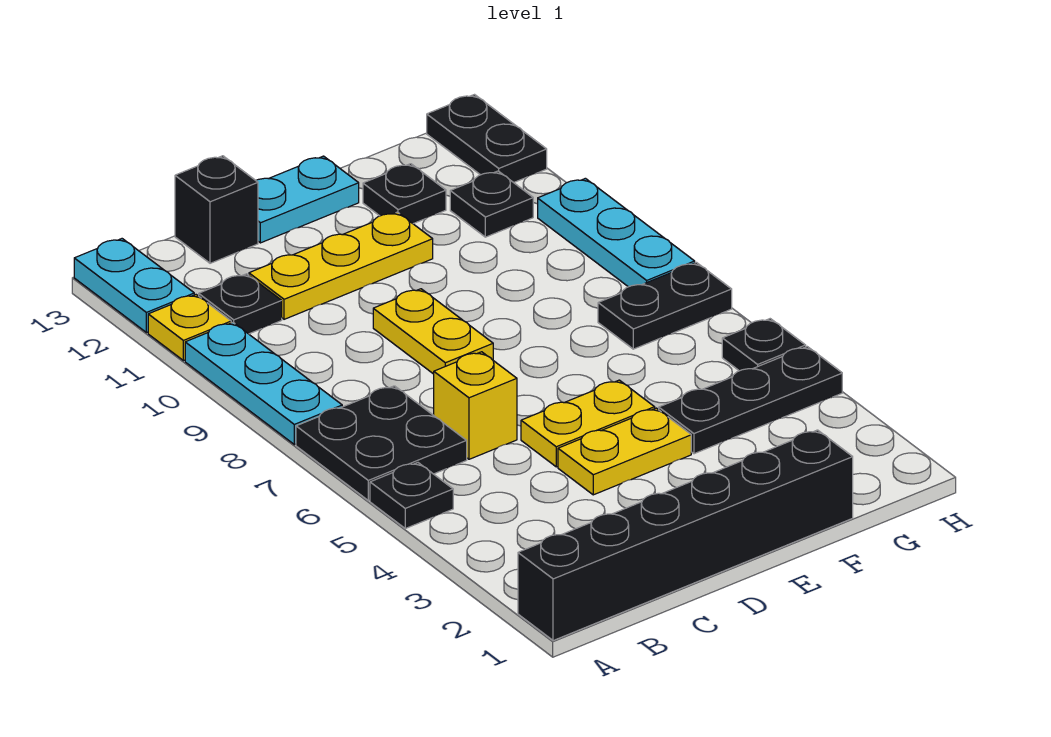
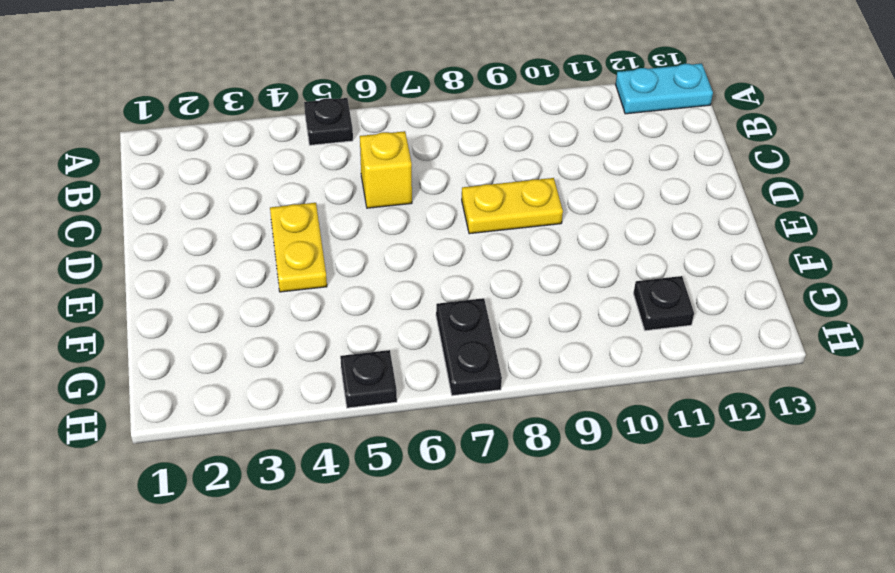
none -> black brick A1:F1 level 1
none -> black plate A6:B7 level 1
none -> cyan plate A8:A10 level 1

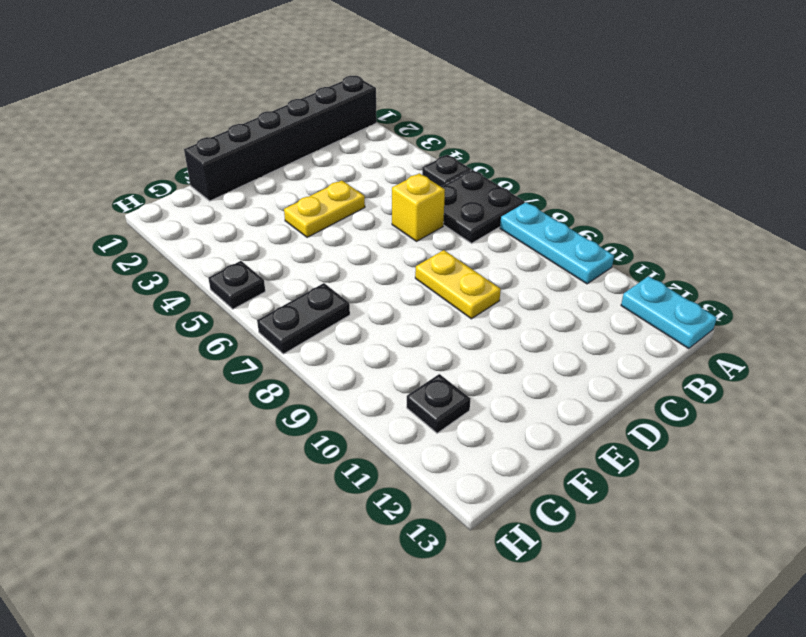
none -> yellow plate A11 level 1
none -> black plate B11 level 1
none -> yellow plate C11:E11 level 1

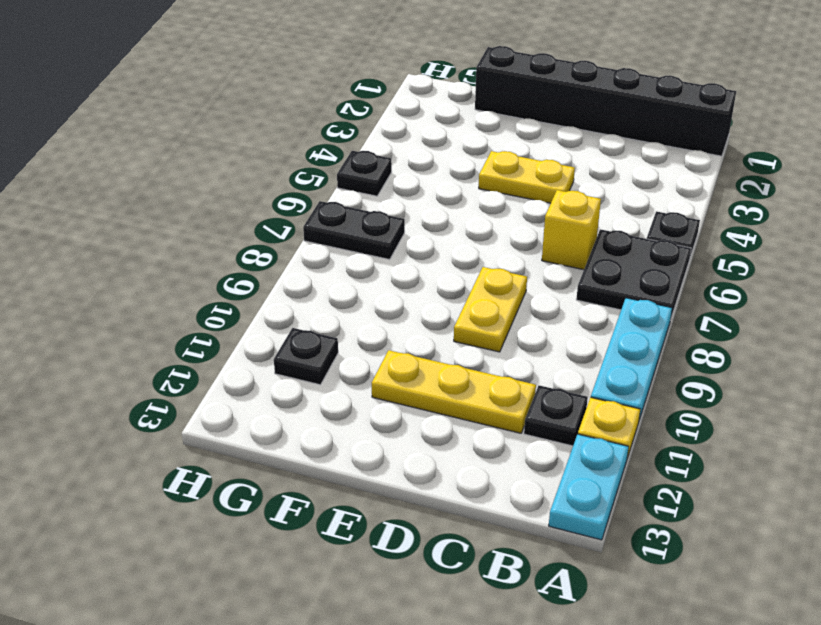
none -> black brick C13 level 1
none -> yellow plate D5:E5 level 1
none -> cyan plate D13:E13 level 1

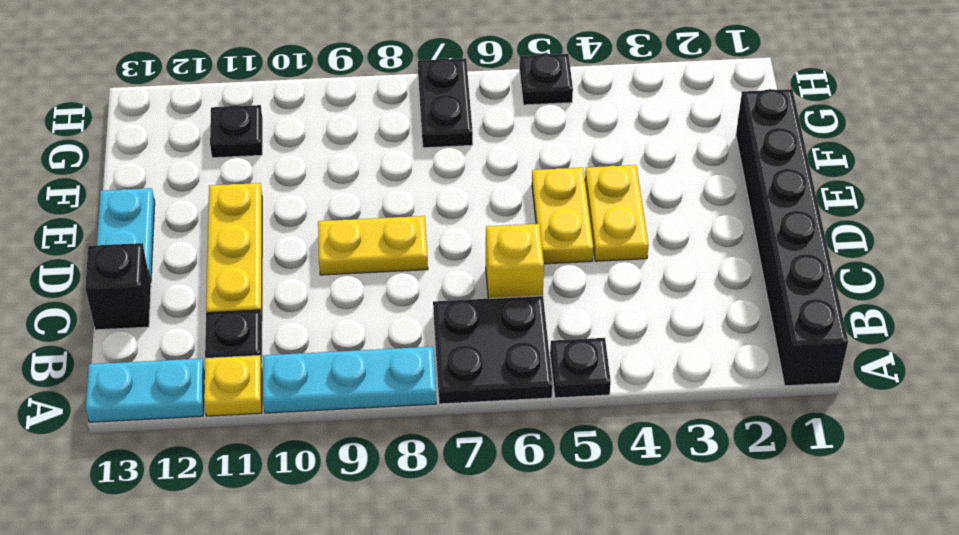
none -> black plate F4:H4 level 1
none -> black plate F12 level 1
none -> cyan plate H8:H10 level 1

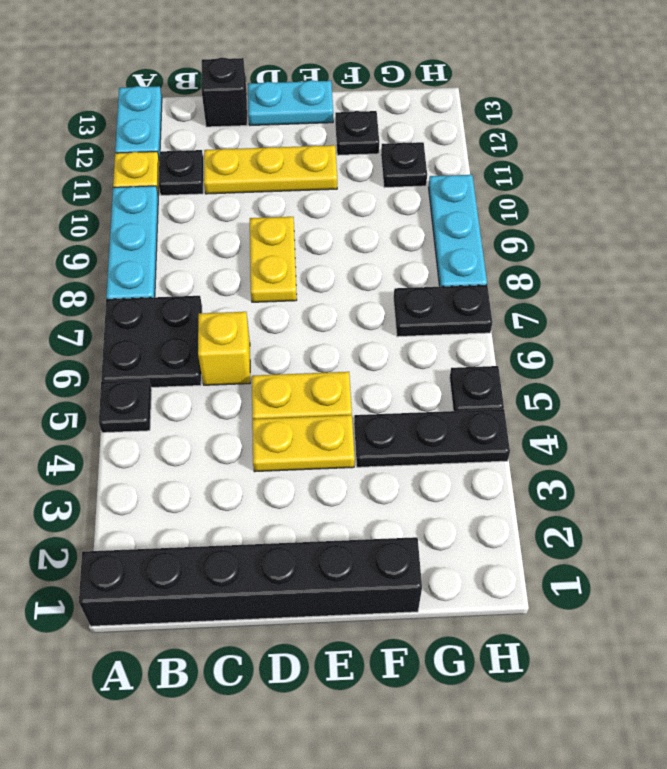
none -> black plate H12:H13 level 1

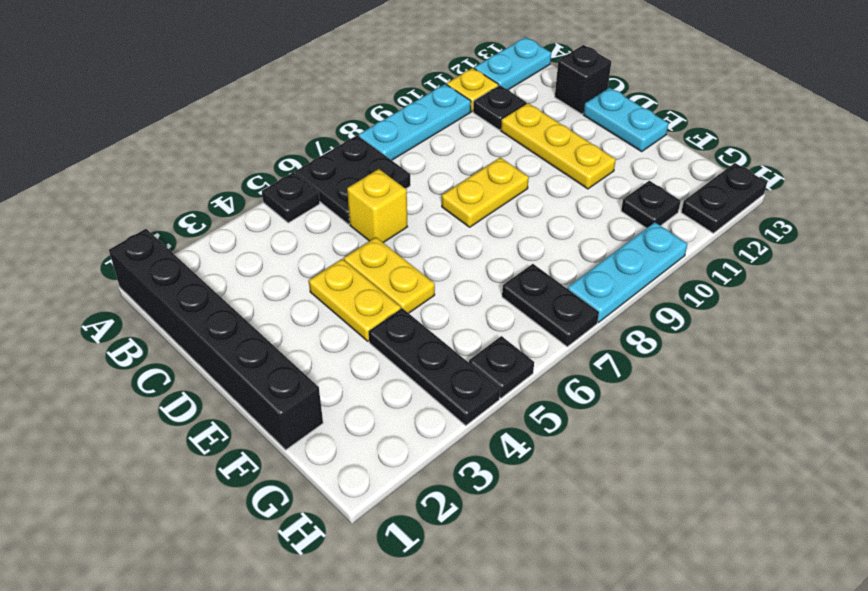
none -> black plate F12 level 1

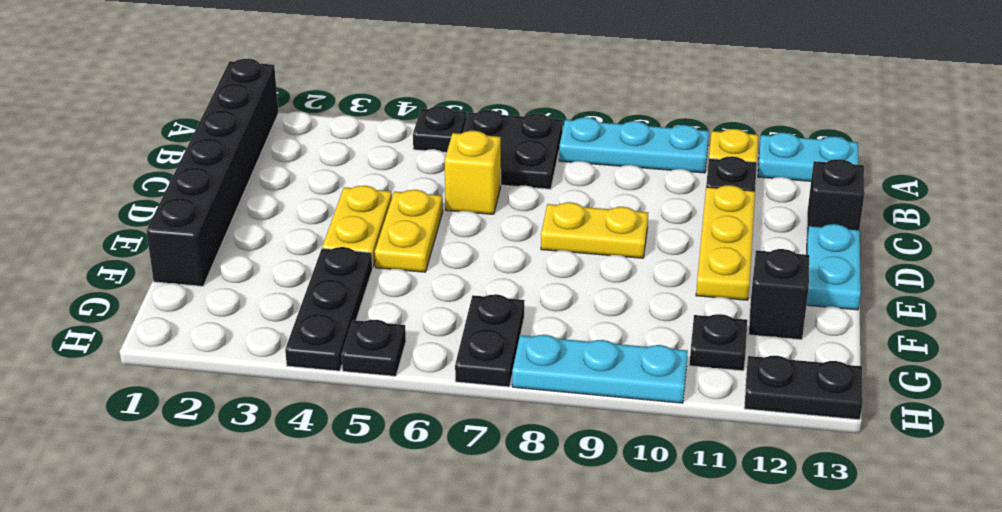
black brick F12 level 1 -> black plate F12 level 1

